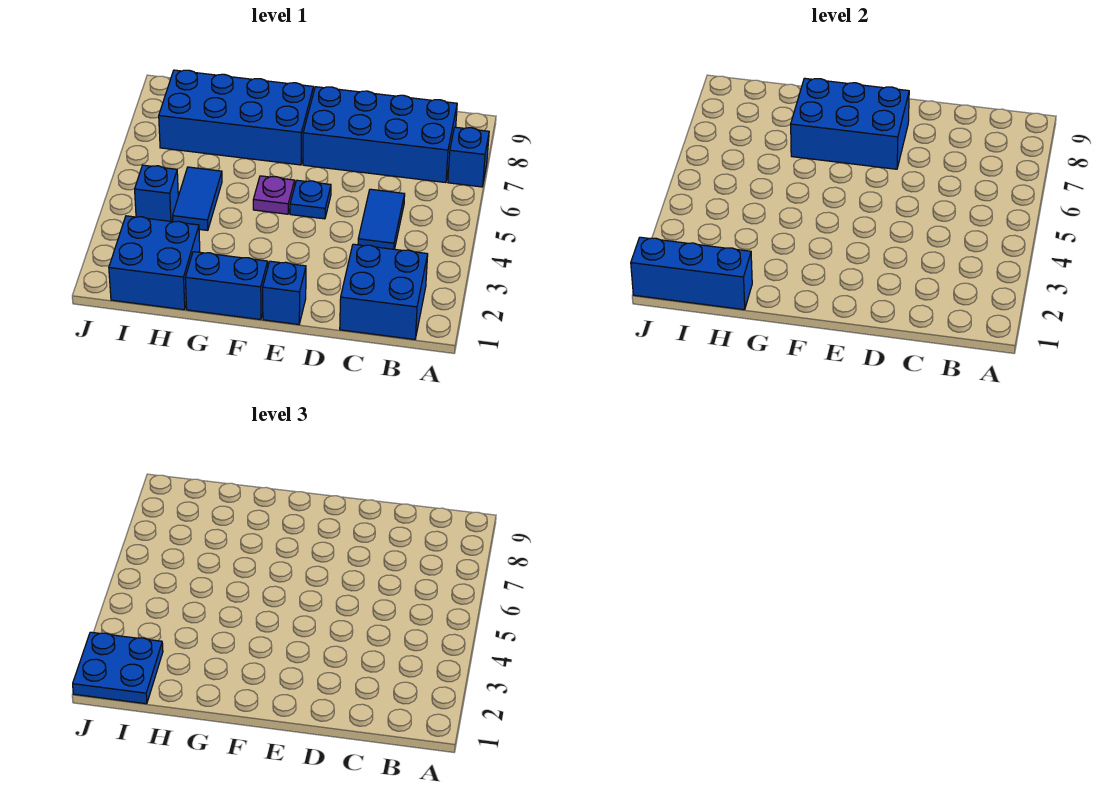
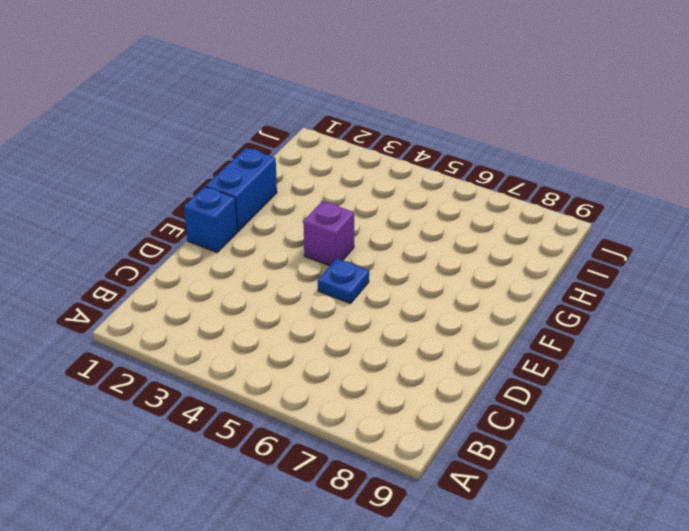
purple brick F4 level 1 -> none
none -> blue brick A7 level 1
none -> blue brick B1:C2 level 1
none -> blue brick B7:E8 level 1

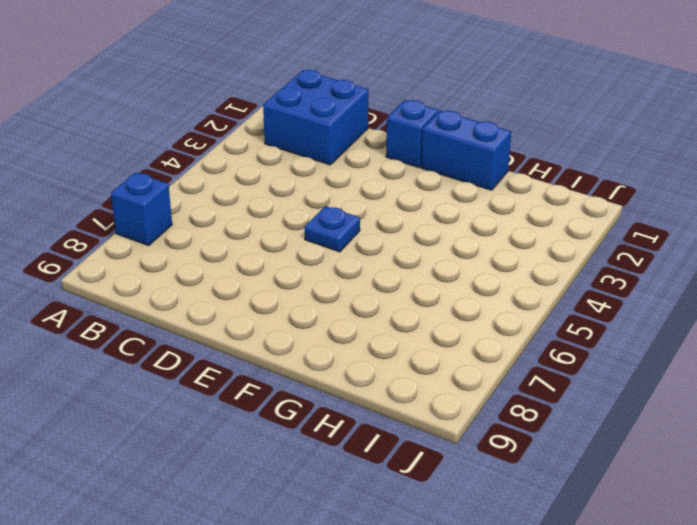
none -> blue brick B7:E8 level 1
none -> blue tile C4:C5 level 1
none -> purple plate F5 level 1

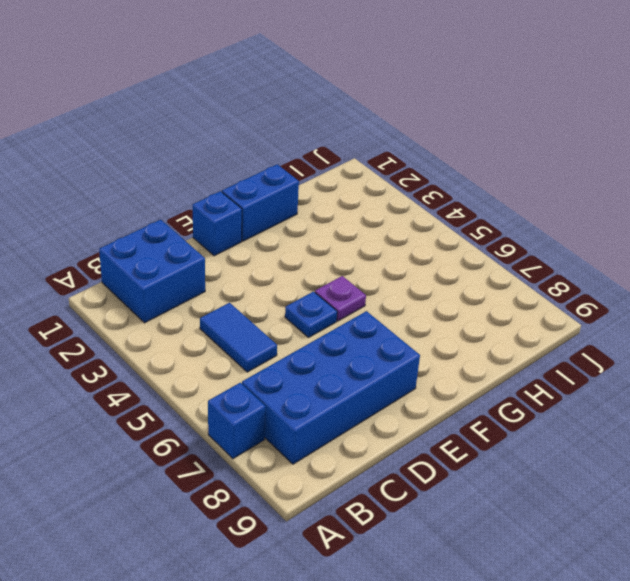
none -> blue brick F7:I8 level 1
none -> blue brick H1:I2 level 1
none -> blue tile H4:H5 level 1

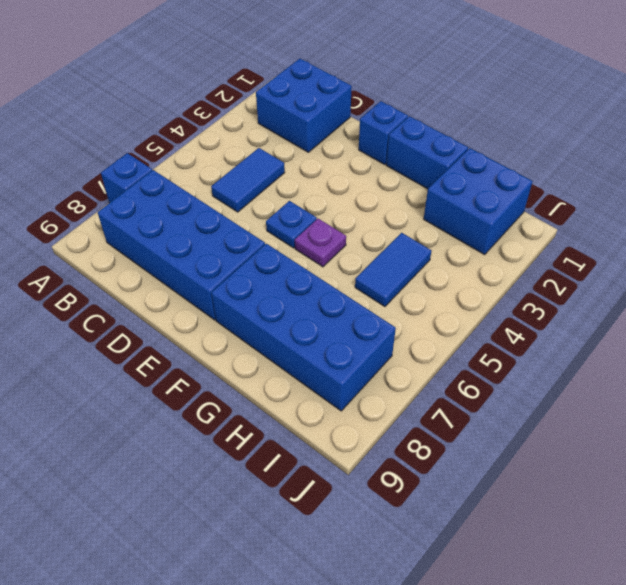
none -> blue brick I4 level 1
none -> blue brick E7:G8 level 2
none -> blue brick H1:J1 level 2

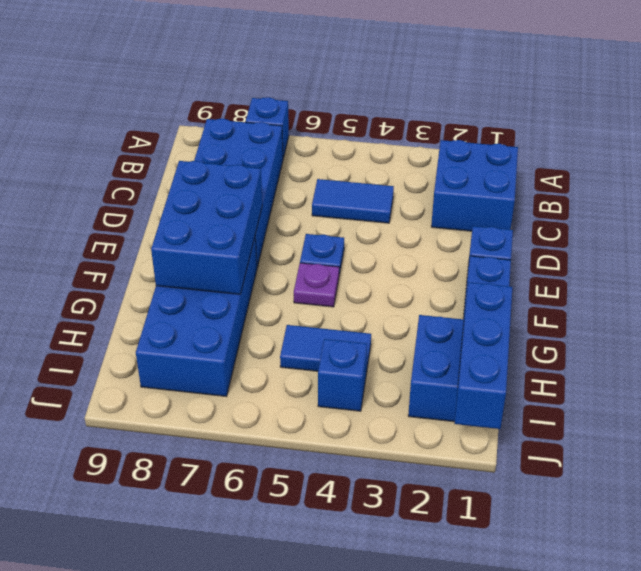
none -> blue plate I1:J2 level 3

